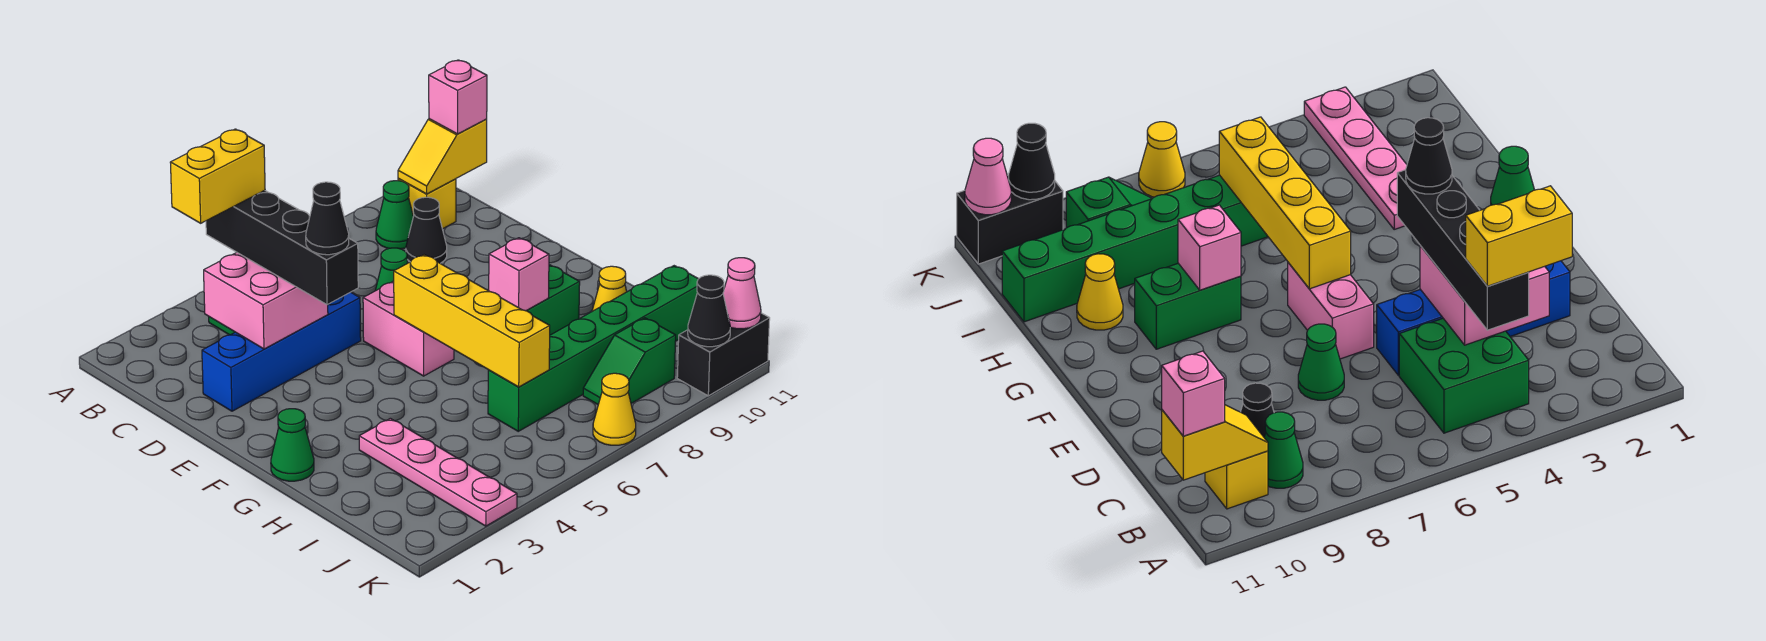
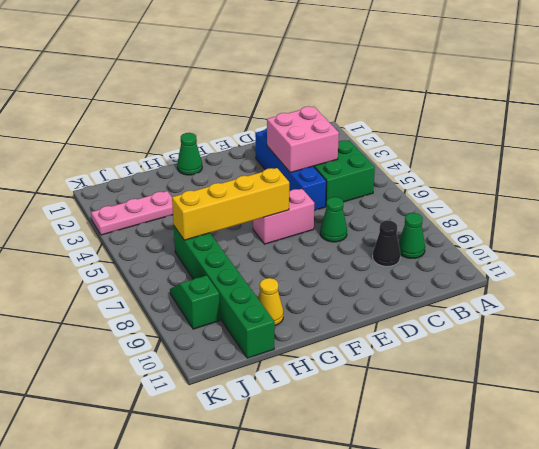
pink plate I3:K3 level 1 -> pink plate H3:K3 level 1
none -> yellow brick B10 level 1
none -> green brick G8:G9 level 1
none -> yellow cone K7 level 1

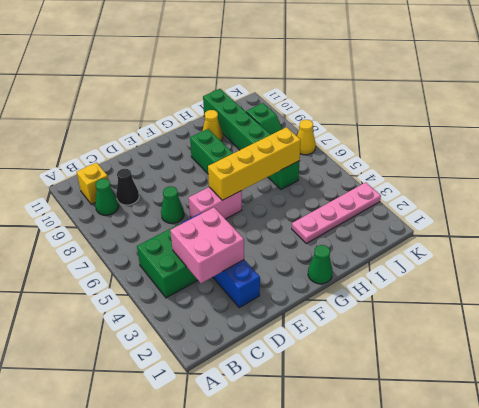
none -> black brick K10:K11 level 1
none -> yellow slope B10:B11 level 2 top 11
none -> pink brick G8 level 2

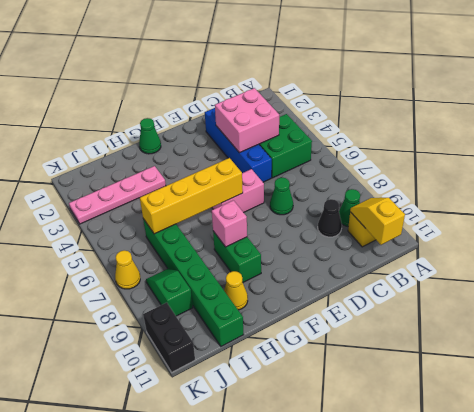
none -> black cone K10 level 2
none -> pink cone K11 level 2
none -> black brick B4:E4 level 3

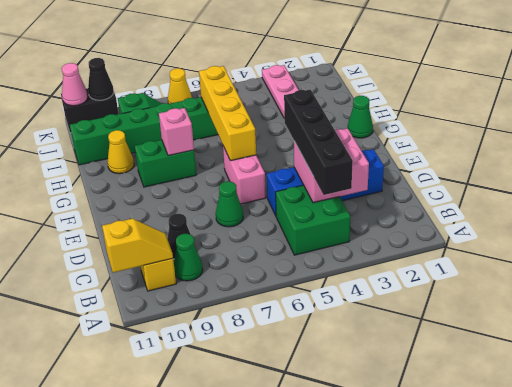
none -> pink brick B11 level 3
none -> yellow brick B3:B4 level 4
none -> black cone E4 level 4

